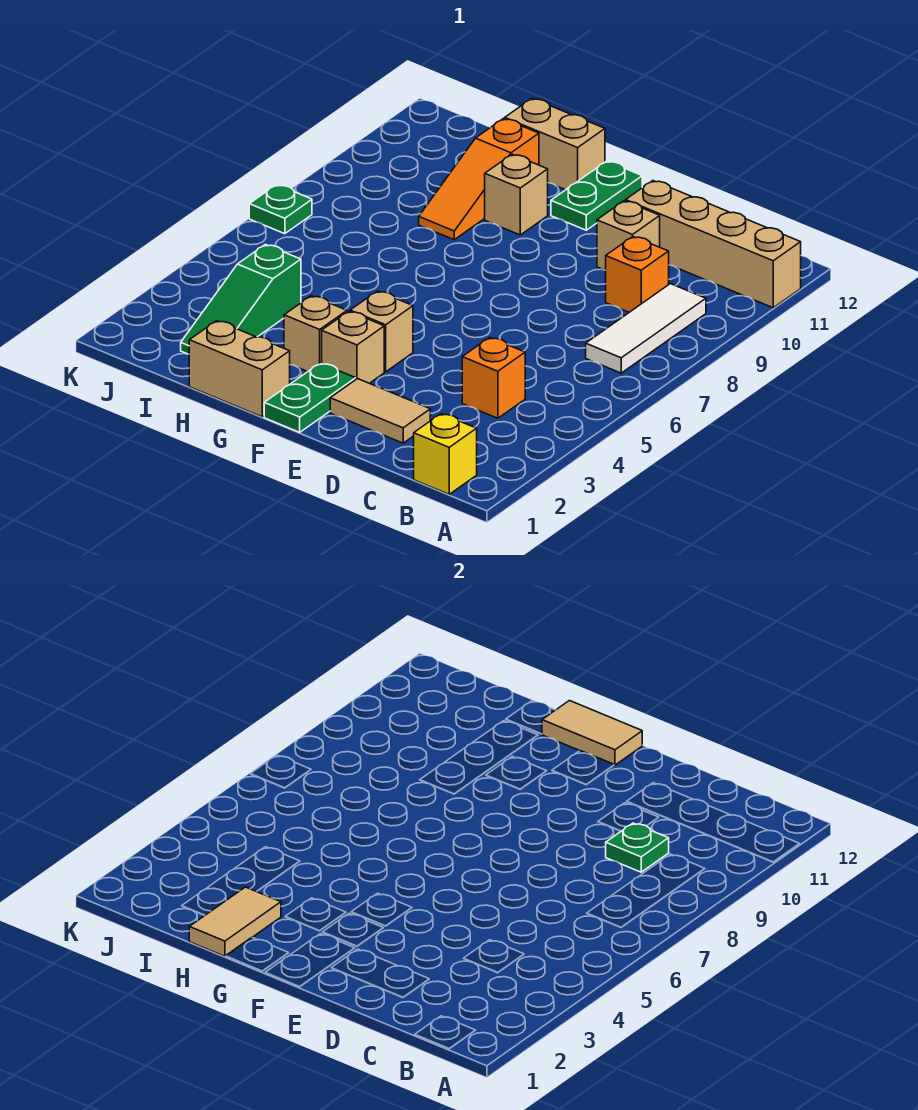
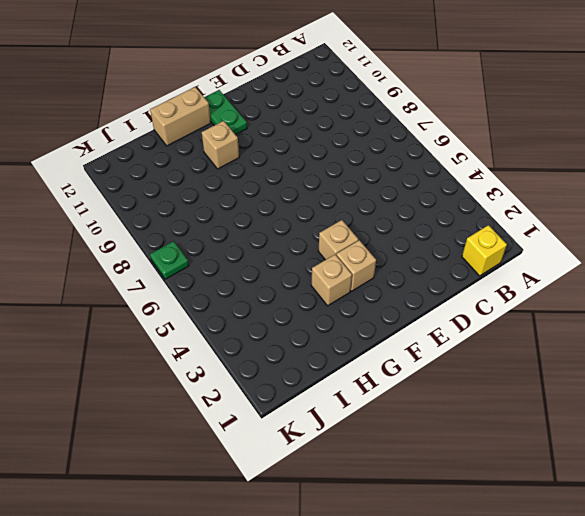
none -> tan brick A11:D11 level 1
none -> white tile B7:B9 level 1
none -> orange brick C4 level 1

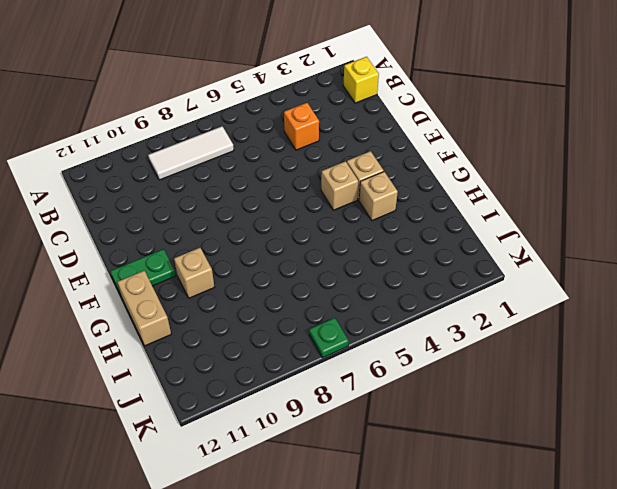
none -> tan brick A11:D11 level 1
none -> orange brick C9 level 1
none -> tan tile D2:E2 level 1

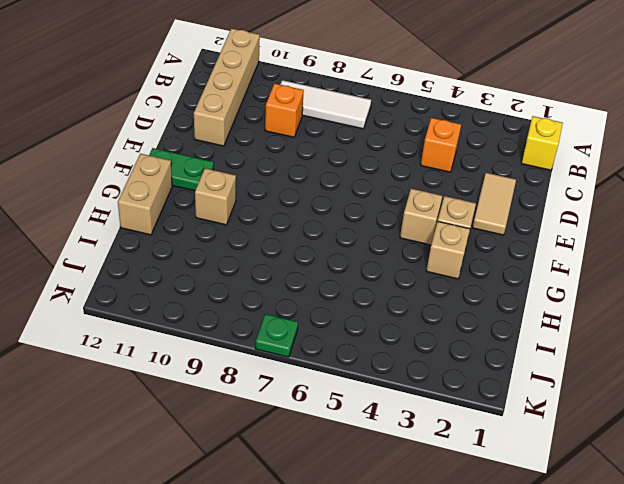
none -> tan brick D10 level 1
none -> green plate F1:F2 level 1
none -> tan brick G1:H1 level 1

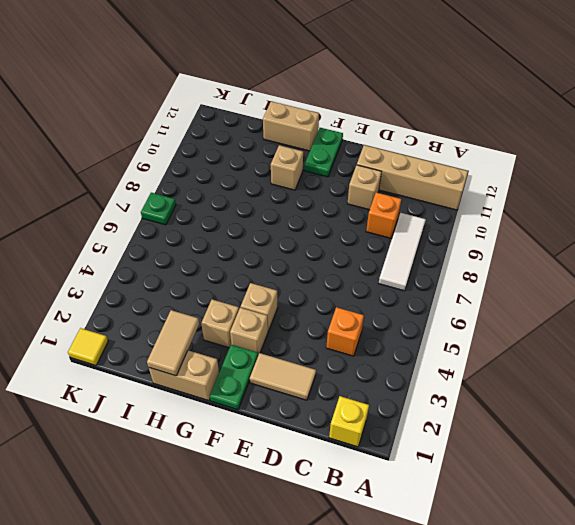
yellow tile K1 level 1 -> none
none -> orange slope H9:H11 level 1 top 11
none -> green slope I2:I4 level 1 top 4
none -> green plate C9 level 2

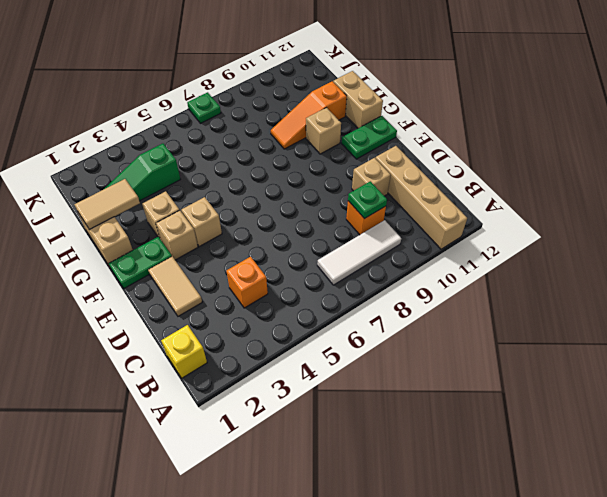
none -> tan tile F12:G12 level 2

